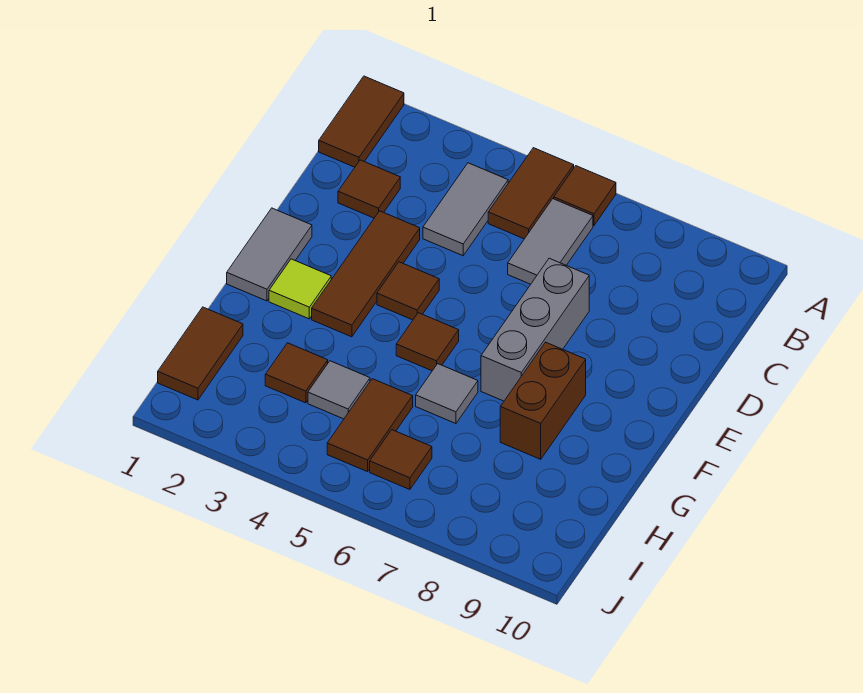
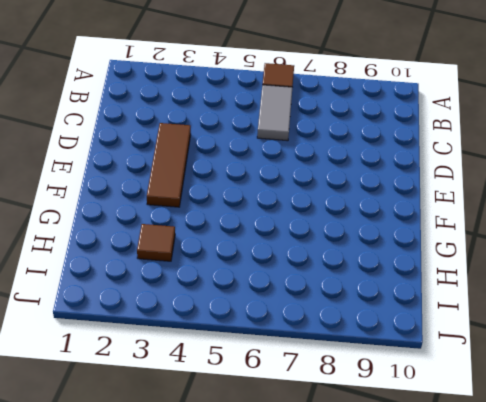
none -> brown tile A1:B1 level 1
none -> brown tile A5:B5 level 1
none -> grey tile B4:C4 level 1

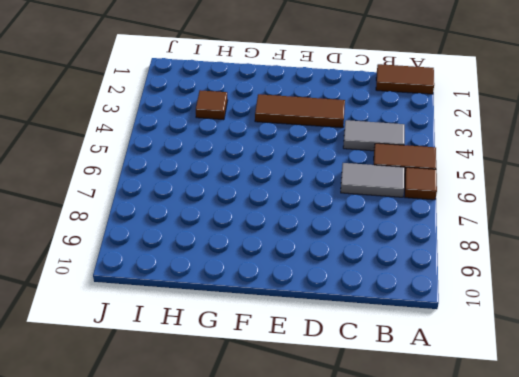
none -> brown tile C2 level 1
none -> grey brick D7:F7 level 1
none -> grey tile E1:F1 level 1

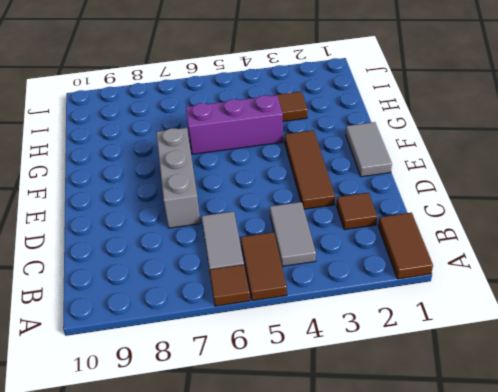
purple brick G4:G6 level 1 -> grey tile G6 level 1
none -> brown tile E4 level 1
none -> lime tile F2 level 1
none -> brown tile F5 level 1

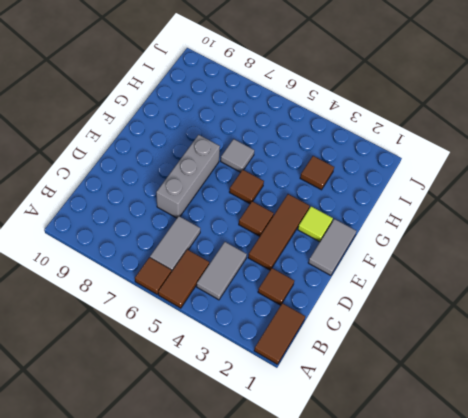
none -> brown brick F8:G8 level 1
none -> brown tile H1:I1 level 1
none -> grey tile H4 level 1

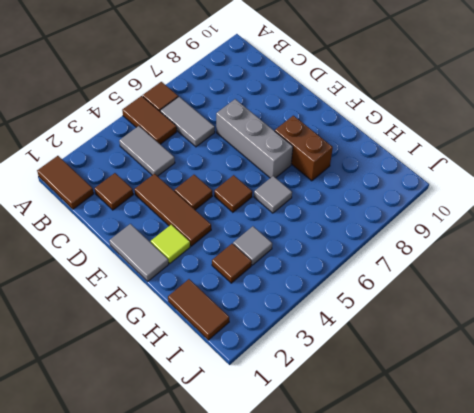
none -> brown tile H5:I5 level 1
none -> brown tile I6 level 1

